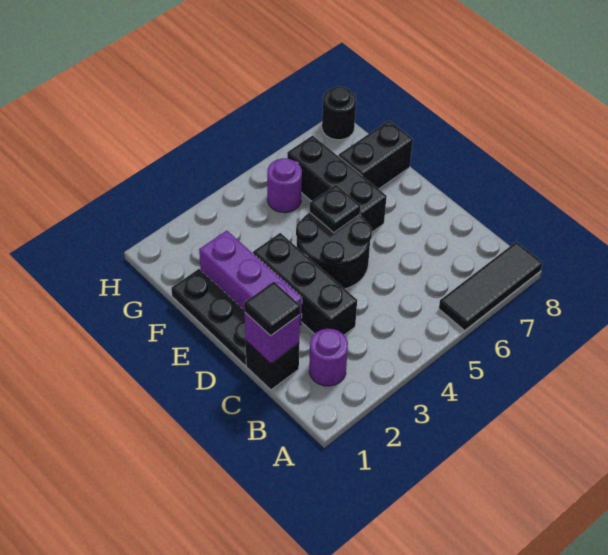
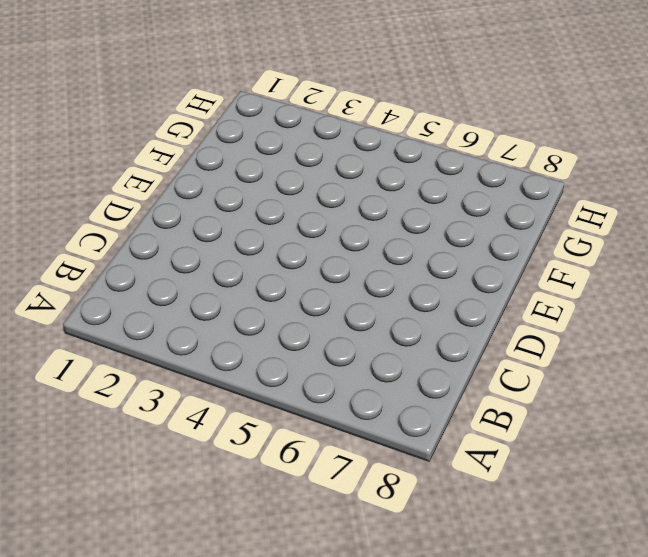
none -> black tile A6:A8 level 1
none -> purple round brick B2 level 1
none -> black brick C1 level 1

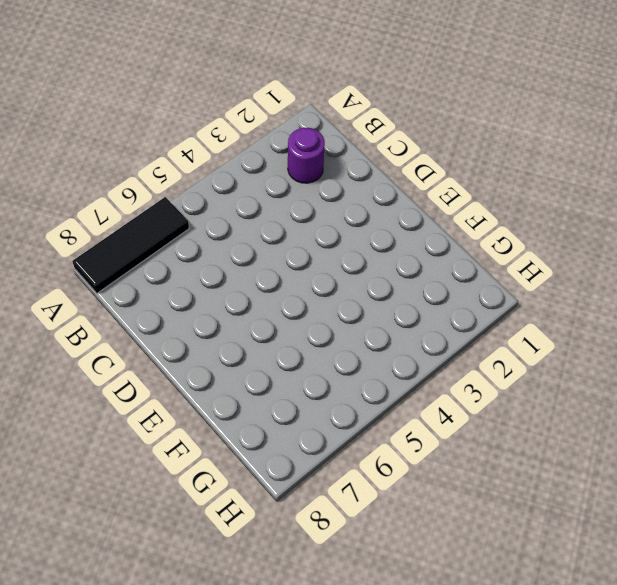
none -> black brick C1 level 1
none -> black brick C3:E3 level 1
none -> black plate D1:F1 level 1

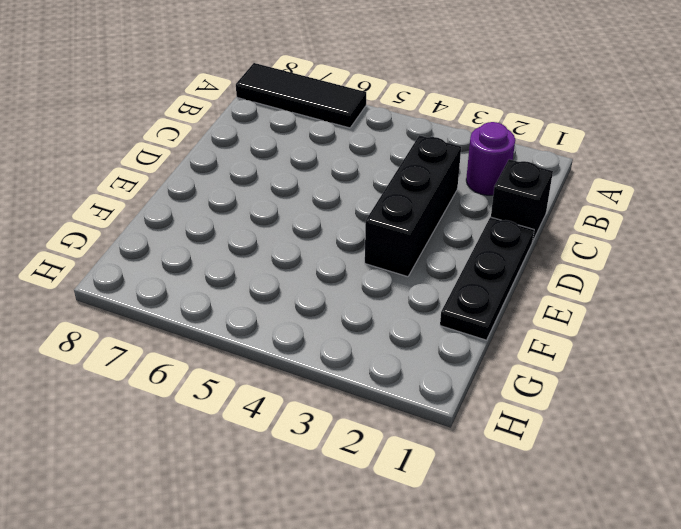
none -> purple brick D2:F2 level 1
none -> black round brick D4:E5 level 1
none -> black brick E6:G6 level 1

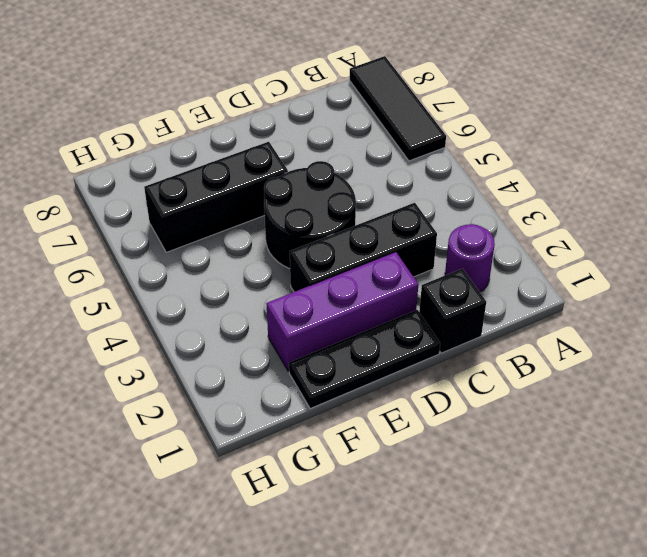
none -> black brick F7:F8 level 1
none -> purple round brick G5 level 1
none -> black round brick H8 level 1

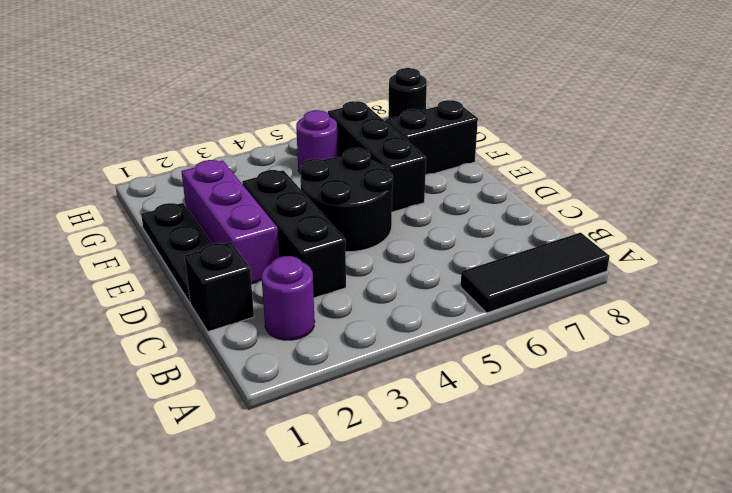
none -> purple brick C1 level 2
none -> black plate E5 level 2
none -> black tile C1 level 3

